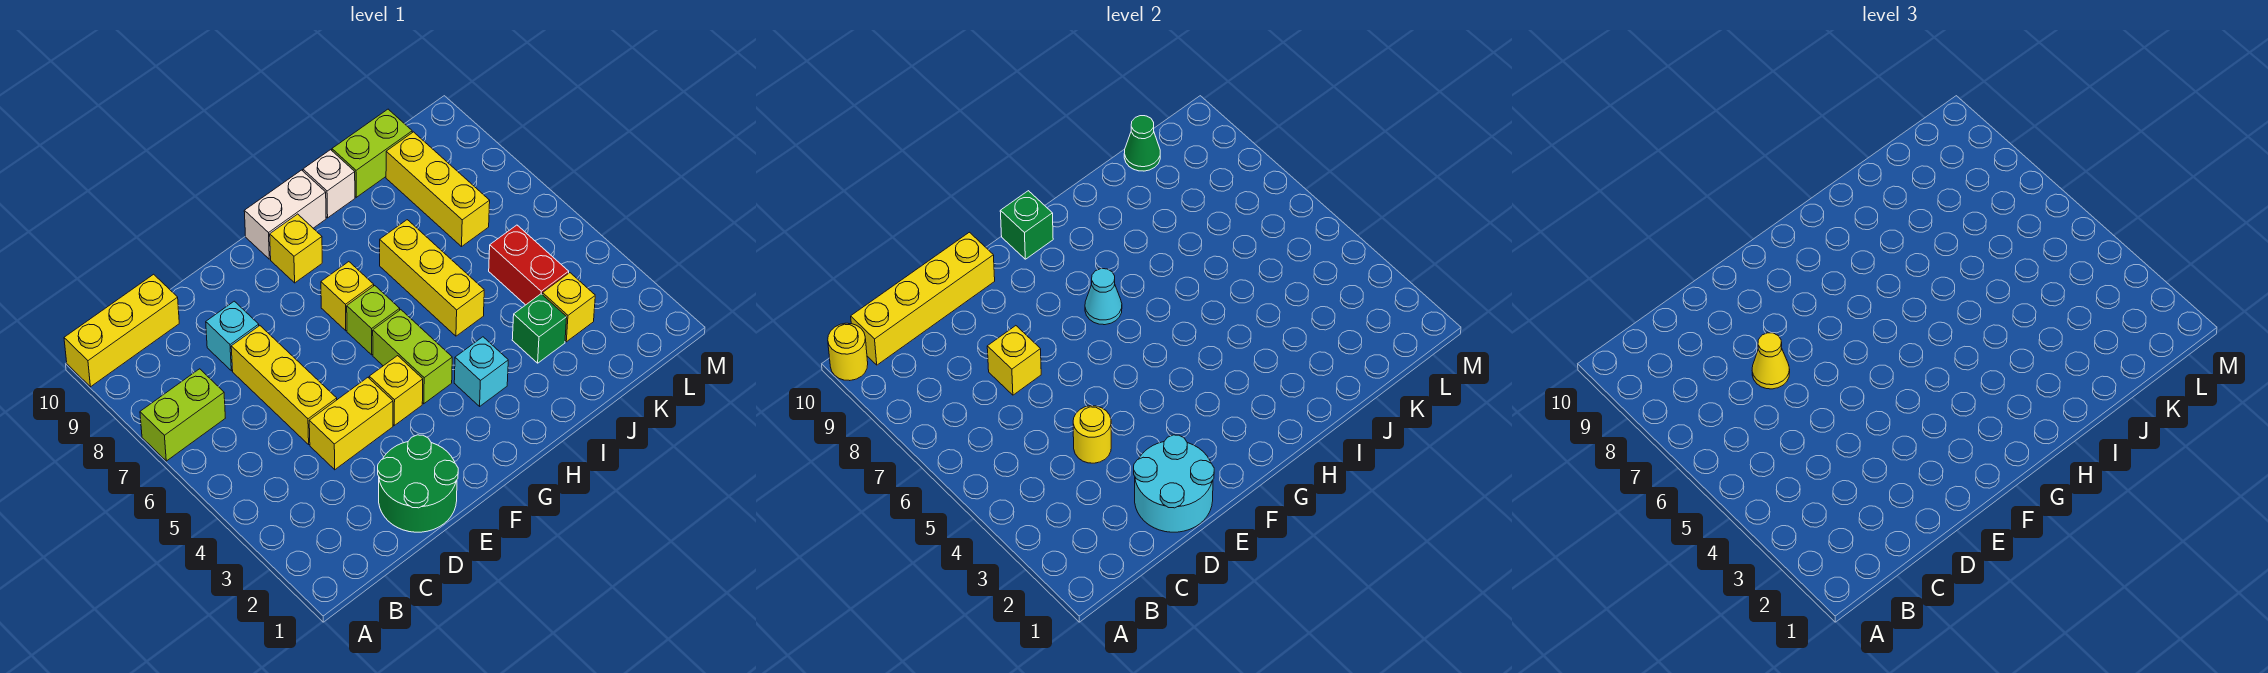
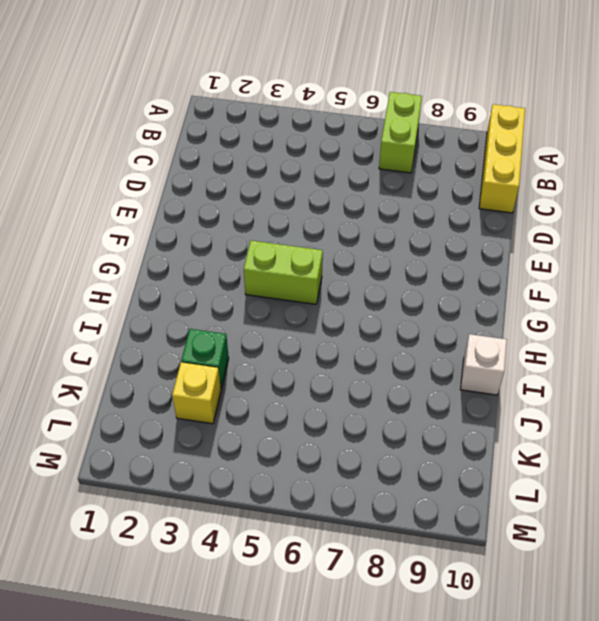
none -> green round brick D1:E2 level 1
none -> yellow brick D4:E4 level 1
none -> yellow brick D5:D7 level 1

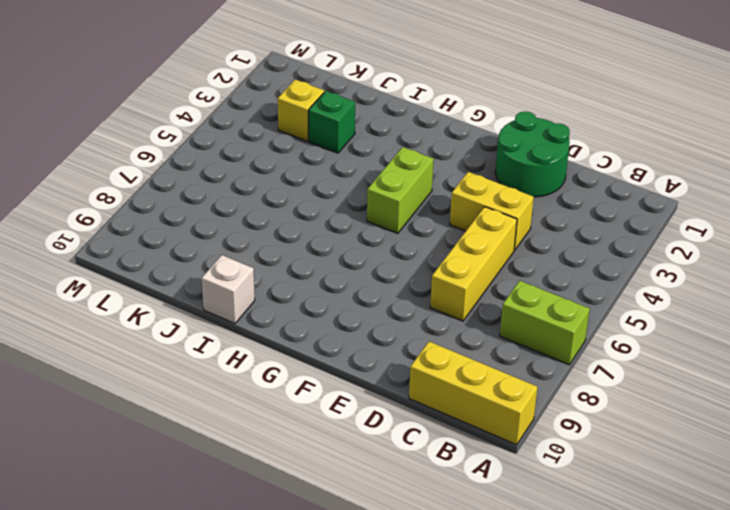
none -> cyan brick D8 level 1
none -> yellow brick F4 level 1
none -> lime brick G6 level 1

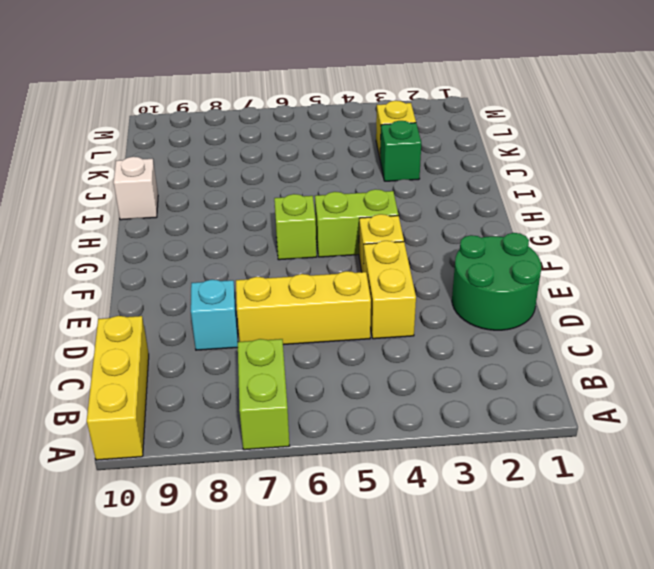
none -> yellow brick G7 level 1
none -> yellow brick G9 level 1
none -> white brick G10:H10 level 1

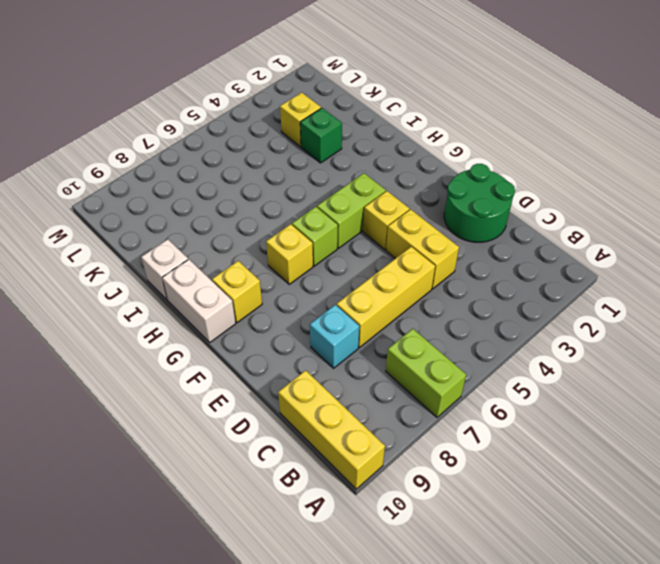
none -> cyan brick H3 level 1
none -> yellow brick I5:I7 level 1
none -> lime brick J10:K10 level 1

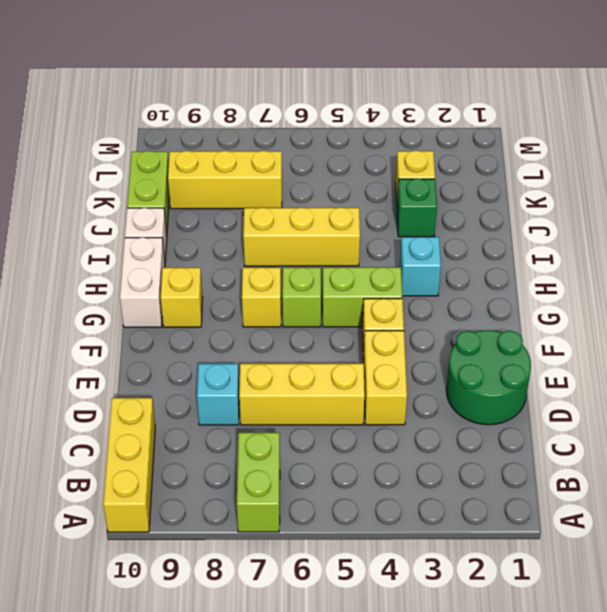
none -> red brick K4:K5 level 1
none -> yellow round brick A10 level 2
none -> yellow brick B10:E10 level 2

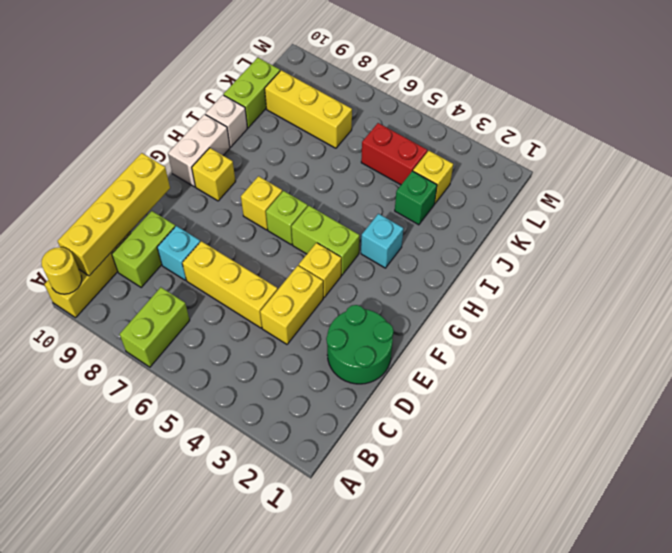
lime brick C9:D9 level 1 -> none
none -> yellow brick I5:I7 level 1
none -> cyan round brick D1:E2 level 2
none -> yellow round brick D4 level 2

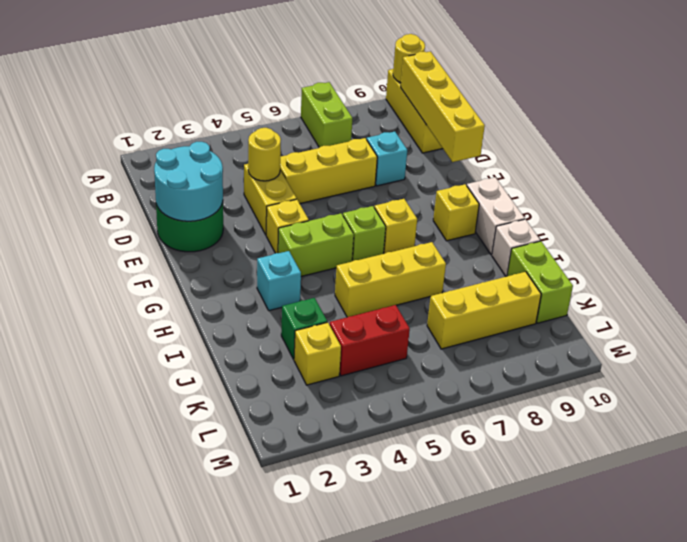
none -> yellow brick D7 level 2
none -> cyan cone G7 level 2
none -> green brick G10 level 2

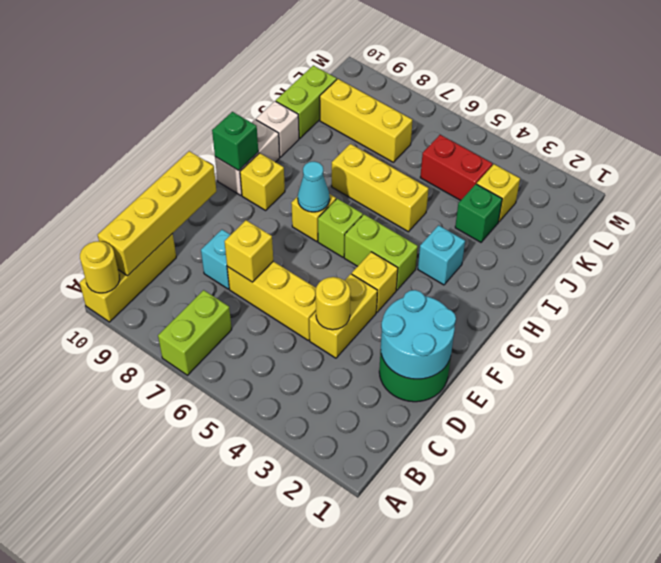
none -> green cone K10 level 2
none -> yellow cone D7 level 3

